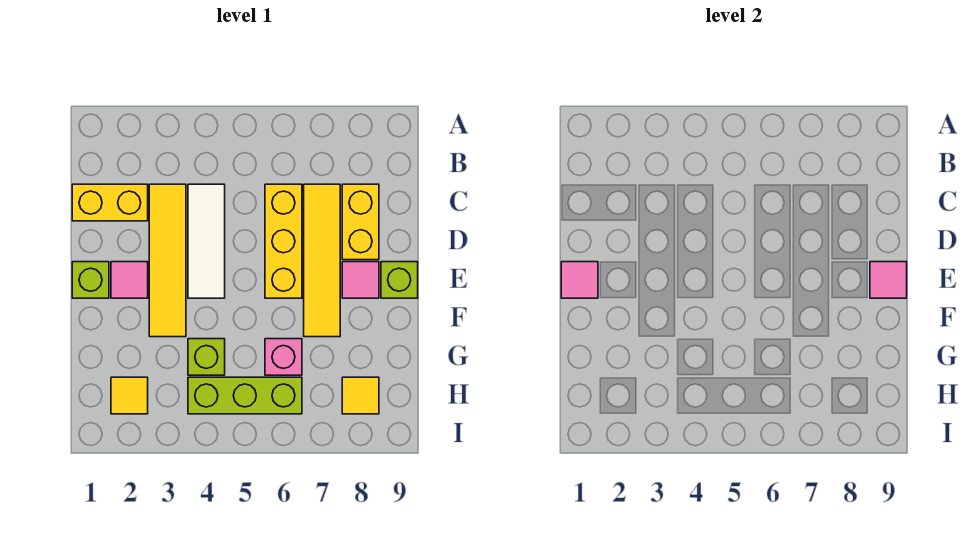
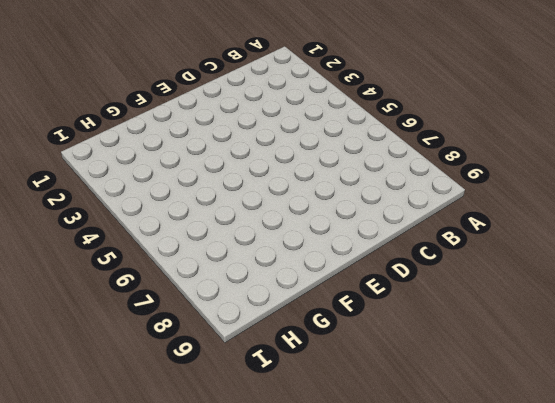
none -> yellow brick C1:C2 level 1
none -> yellow tile C3:F3 level 1
none -> white tile C4:E4 level 1

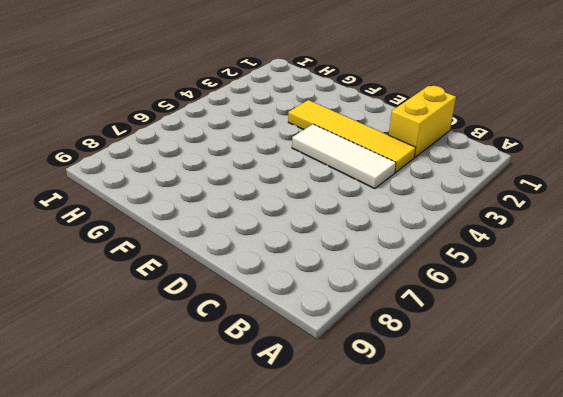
none -> yellow brick C6:E6 level 1
none -> yellow tile C7:F7 level 1
none -> yellow brick C8:D8 level 1

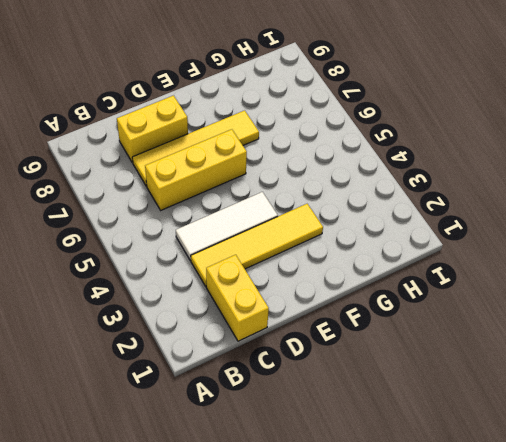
none -> lime brick E1 level 1
none -> pink tile E2 level 1
none -> pink tile E8 level 1

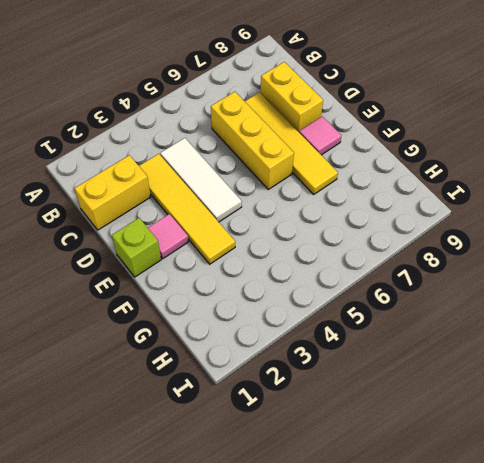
none -> lime brick E9 level 1
none -> lime brick G4 level 1
none -> pink brick G6 level 1

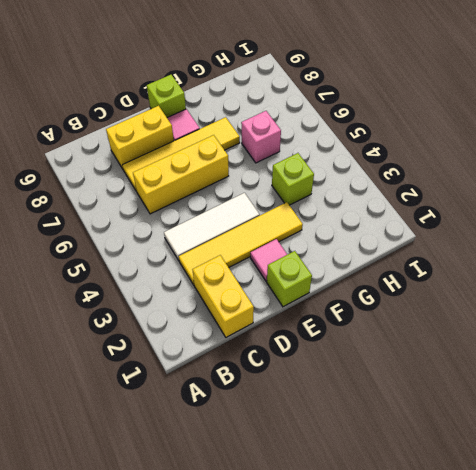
none -> yellow tile H2 level 1
none -> lime brick H4:H6 level 1
none -> yellow tile H8 level 1

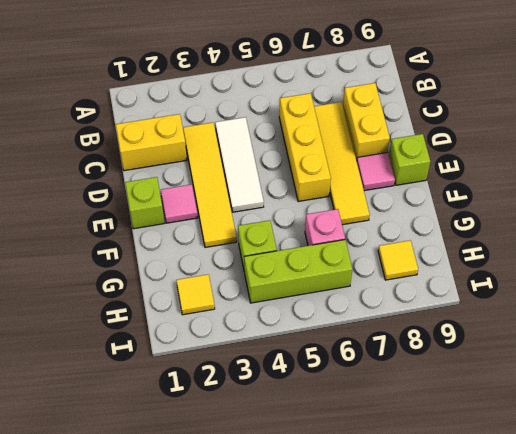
none -> pink tile E1 level 2
none -> pink tile E9 level 2

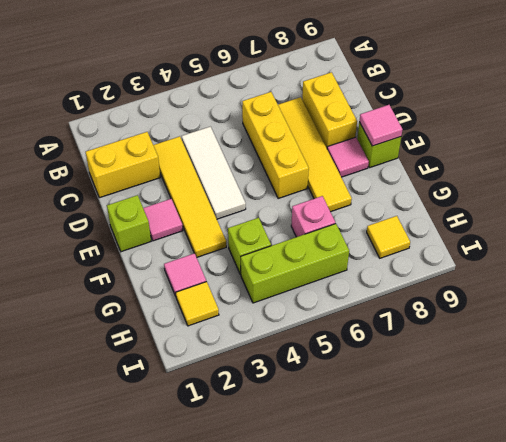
pink tile G2 level 1 -> pink tile E1 level 2

